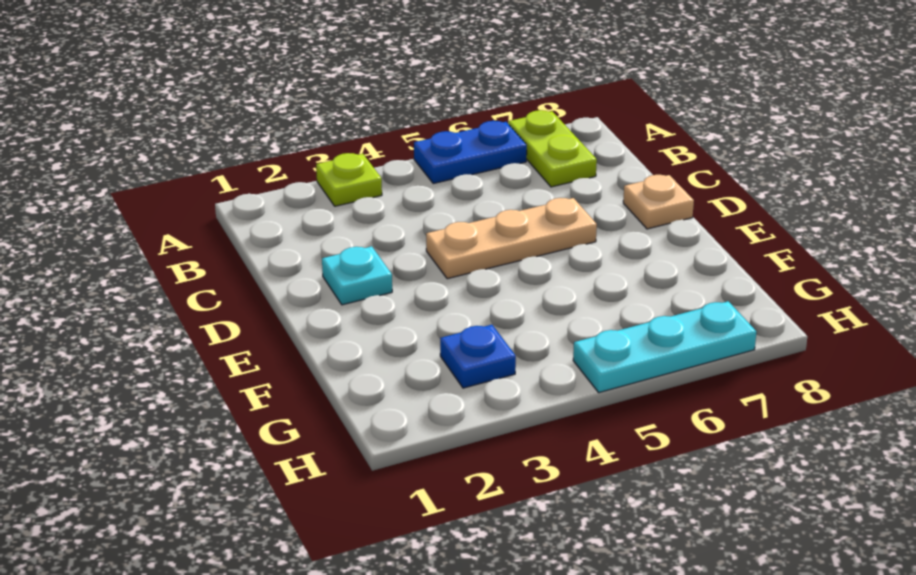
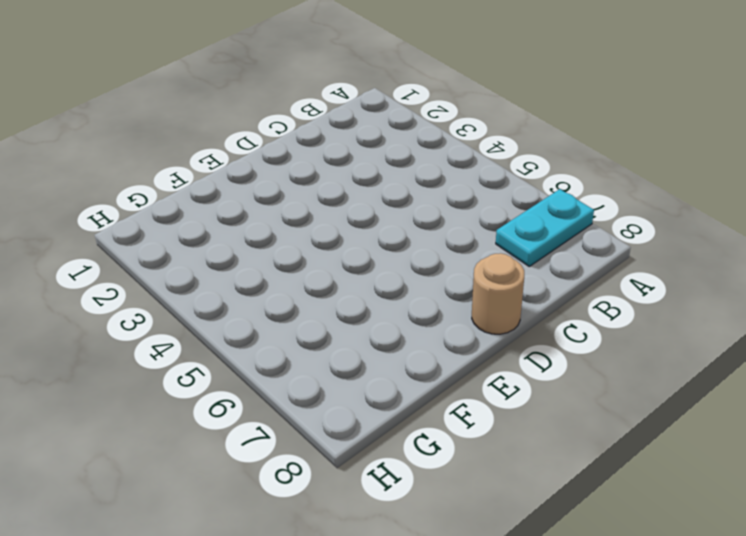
cyan plate A7:B7 level 1 -> lime plate A7:B7 level 1
tan round brick D8 level 1 -> tan plate D8 level 1
none -> lime plate A3 level 1
none -> blue plate A5:A6 level 1

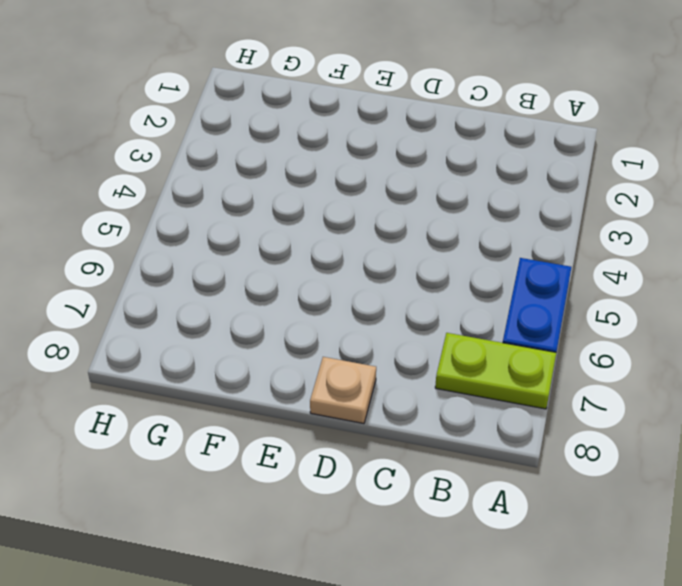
none -> lime plate A3 level 1
none -> cyan plate D2 level 1

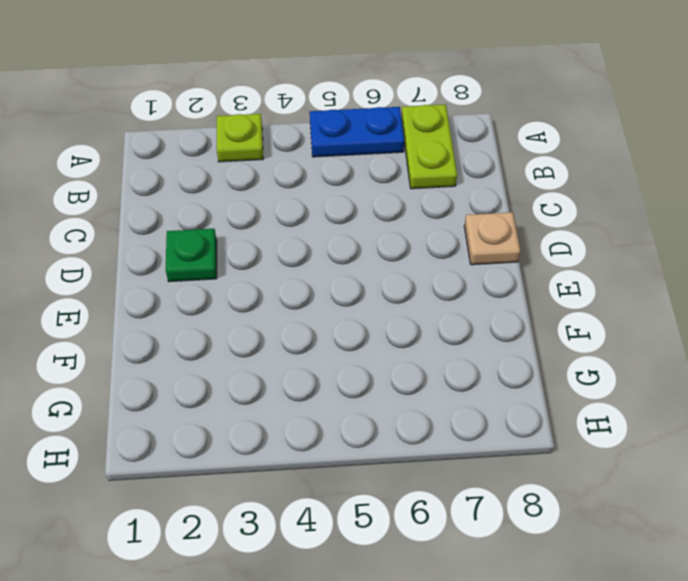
green plate D2 level 1 -> cyan plate D2 level 1
none -> tan plate D4:D6 level 1
none -> blue plate G3 level 1

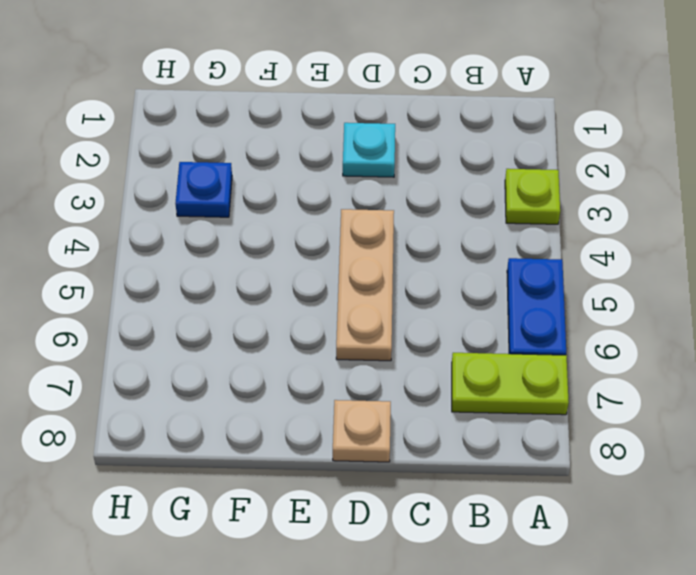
none -> cyan plate H5:H7 level 1

